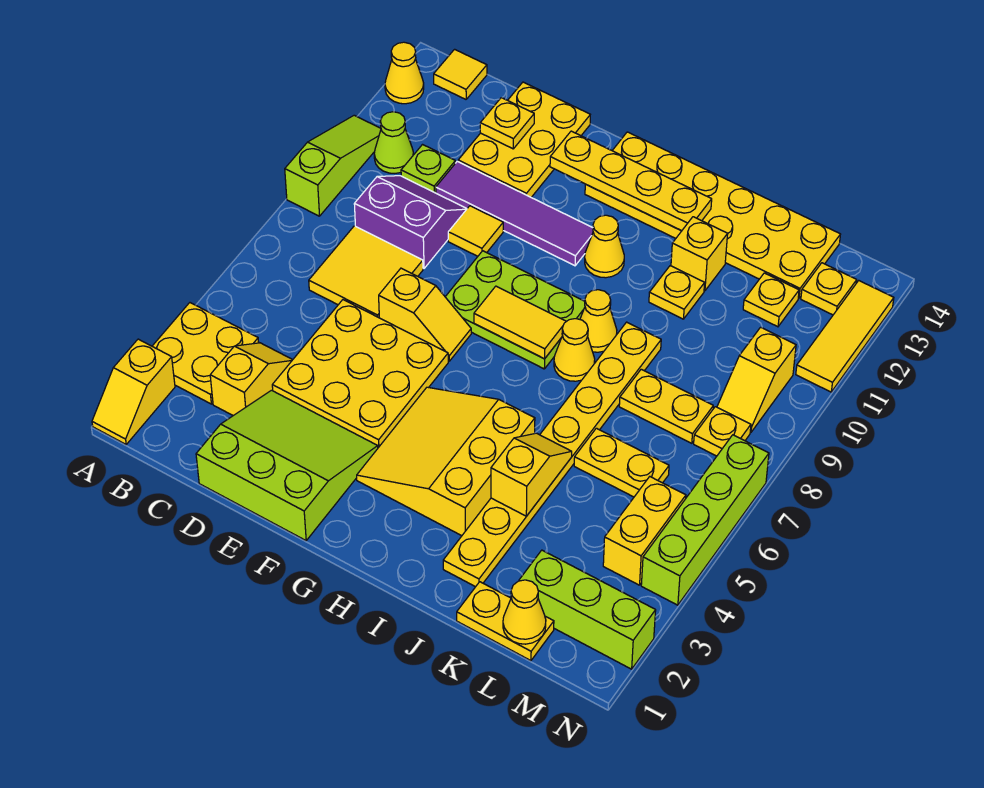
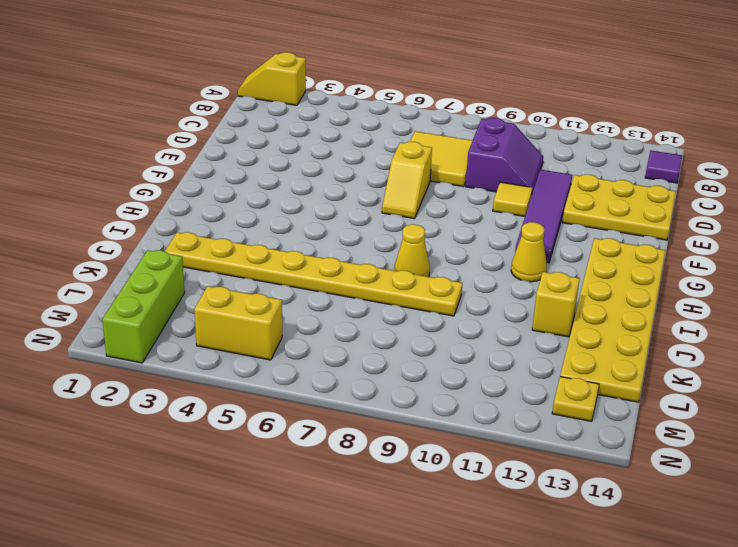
purple tile B14 level 1 -> yellow tile B14 level 1
none -> yellow plate A3:B4 level 1
none -> lime slope A9:A11 level 1 top 9
none -> yellow cone A13 level 1
none -> lime cone B11 level 1

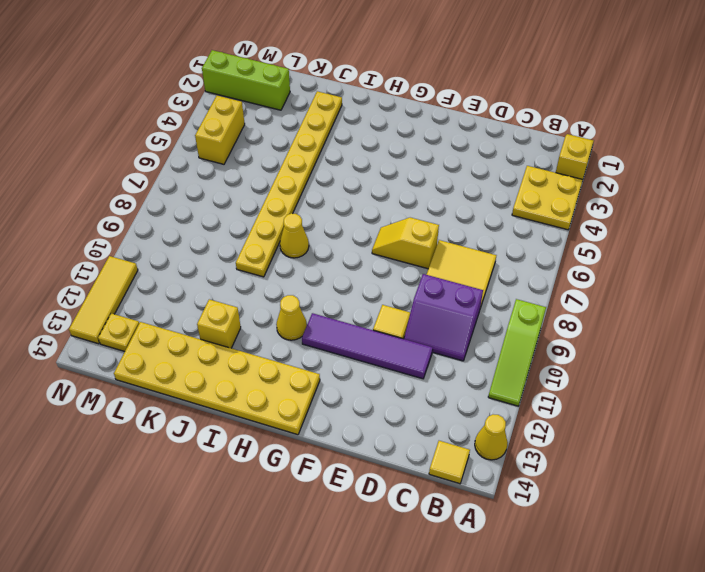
none -> lime cone B11 level 1
none -> yellow slope C3:C4 level 1 top 3
none -> lime plate C11 level 1
none -> lime slope D1:F3 level 1 top 1

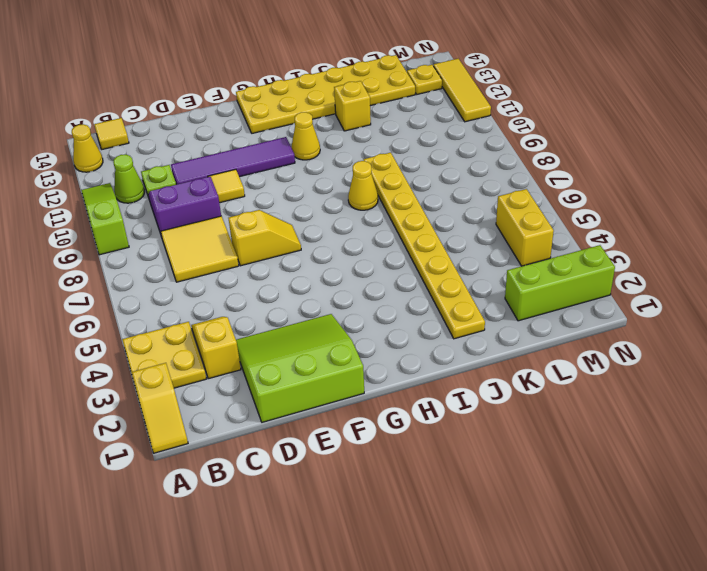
none -> yellow plate D4:F6 level 1
none -> yellow plate D12:E14 level 1
none -> lime plate F8:H9 level 1
none -> yellow slope G3:I5 level 1 top I

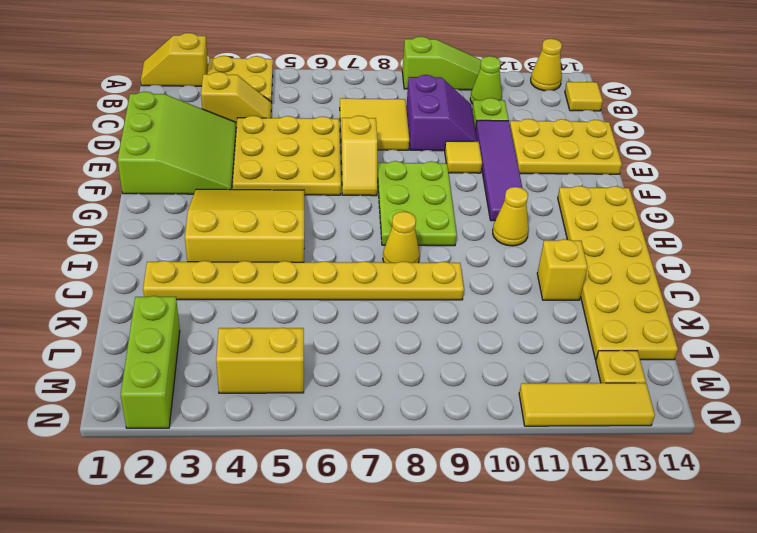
none -> yellow cone I9 level 1
none -> yellow plate J11 level 1
none -> yellow plate K1:L1 level 1
none -> yellow plate K6:L6 level 1

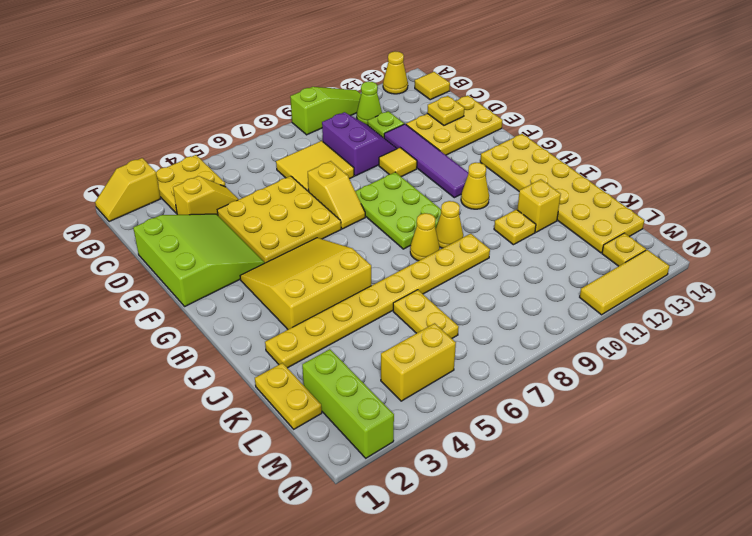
none -> yellow plate K8:L8 level 1
none -> yellow plate L12 level 1
none -> yellow plate M8 level 1
none -> yellow slope M9:M10 level 1 top 10

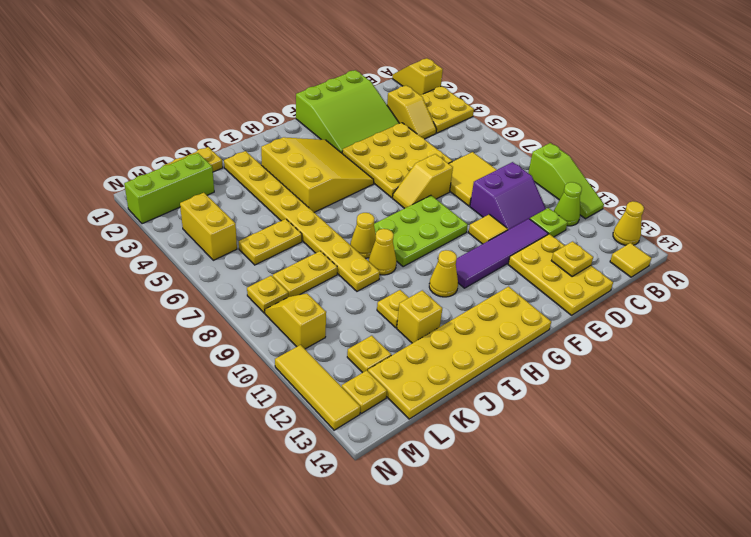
none -> lime brick N4:N7 level 1
none -> yellow plate F13:I13 level 2
none -> yellow tile G8:H8 level 2
none -> yellow slope J4:J5 level 2 top 4

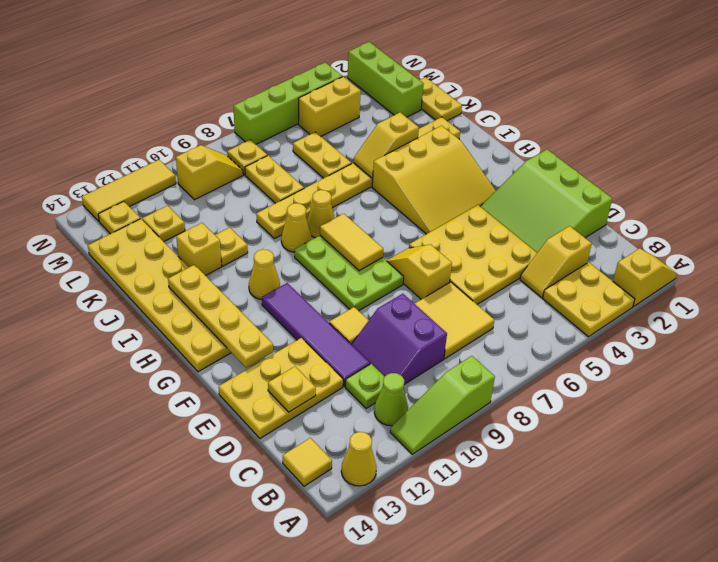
none -> yellow cone L1 level 2

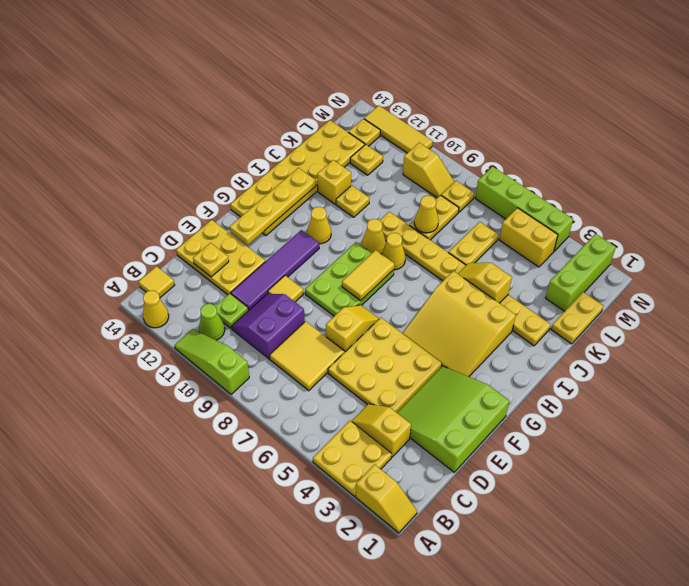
yellow cone K8 level 2 -> yellow cone L1 level 2

